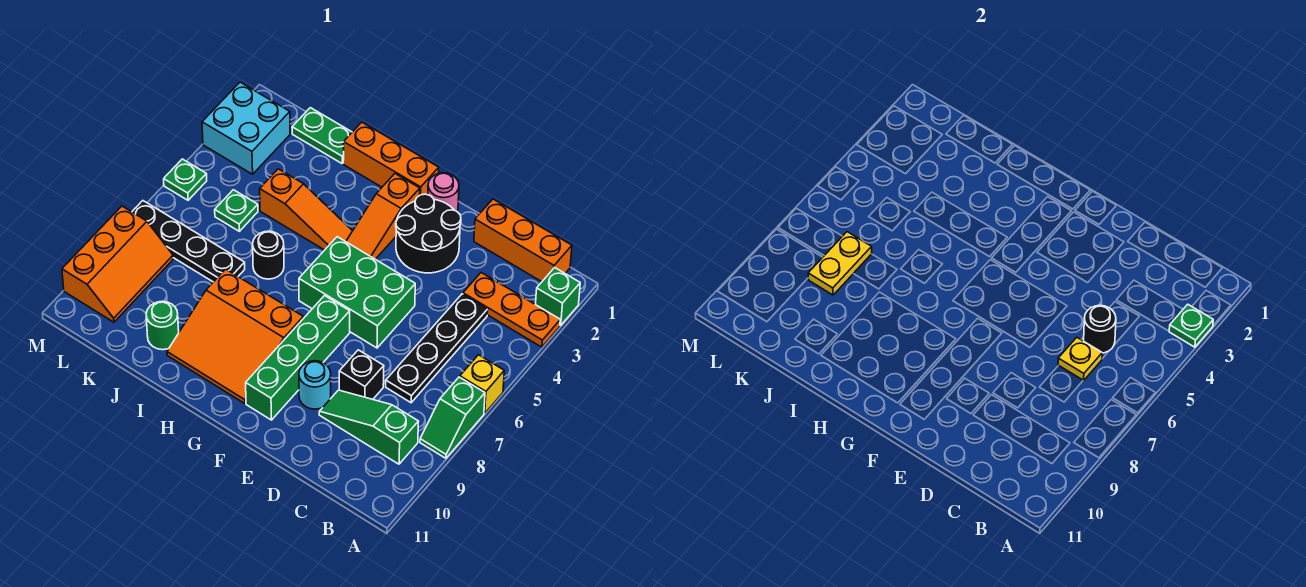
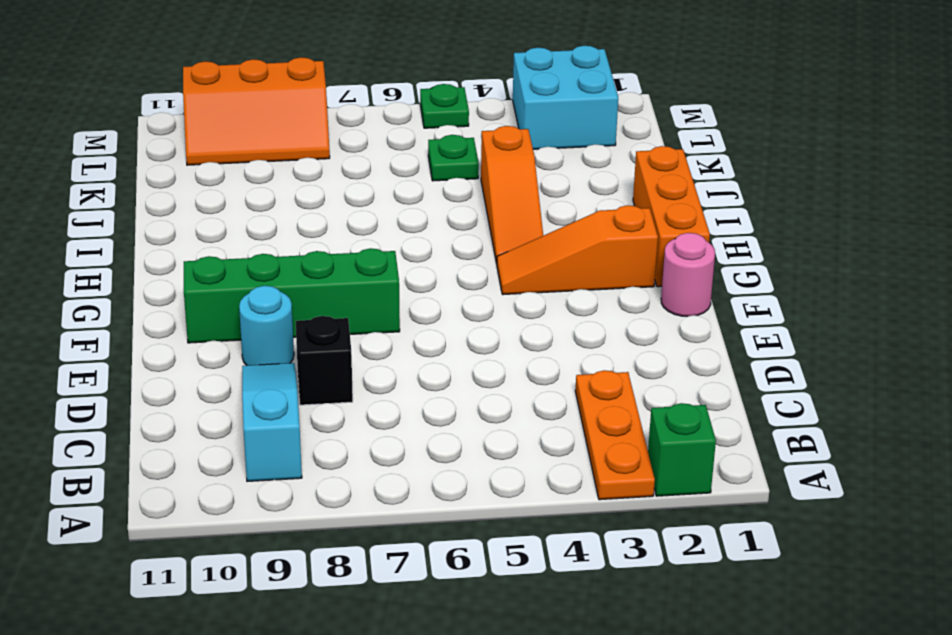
cyan slope B9:D9 level 1 top B -> green slope B9:D9 level 1 top B
none -> yellow brick A6 level 1
none -> green slope A7:A8 level 1 top 7
none -> orange brick B1:D1 level 1

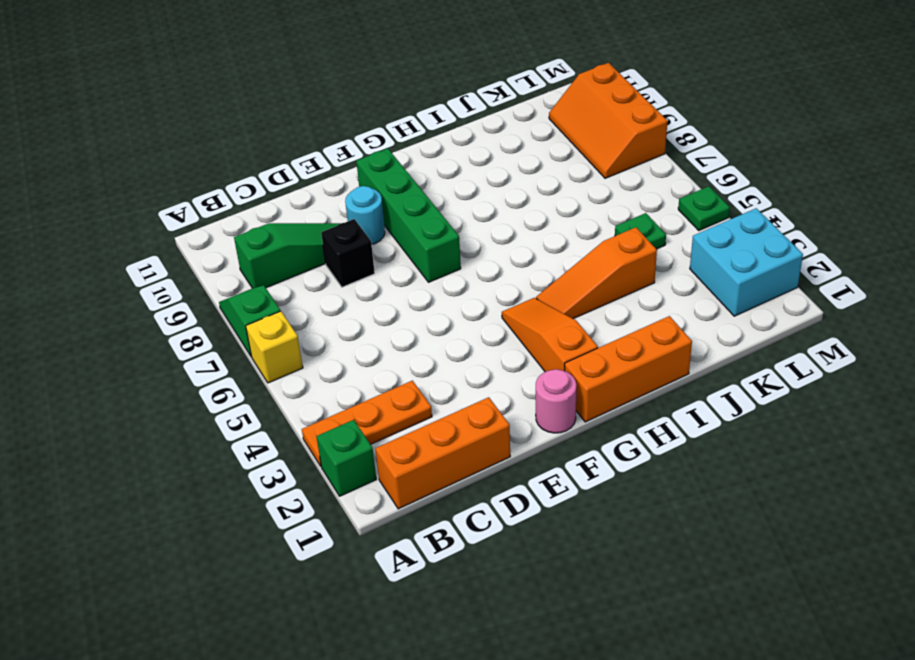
none -> black plate C4:C7 level 1
none -> black round brick E2:F3 level 1
none -> green brick E5:G6 level 1

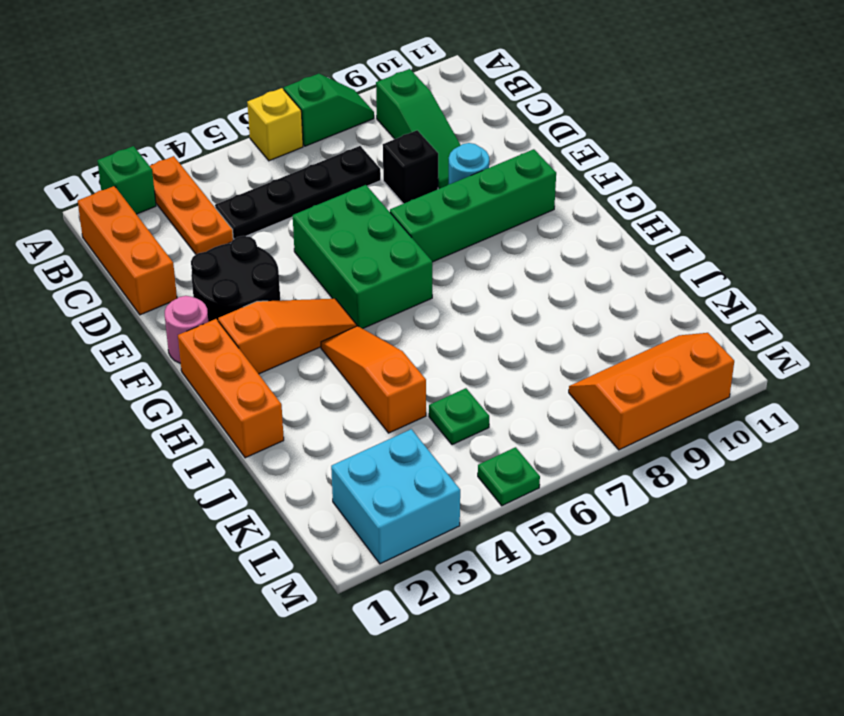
none -> orange slope G8:I10 level 1 top 8
none -> black round brick I6 level 1
none -> green plate J1:K1 level 1

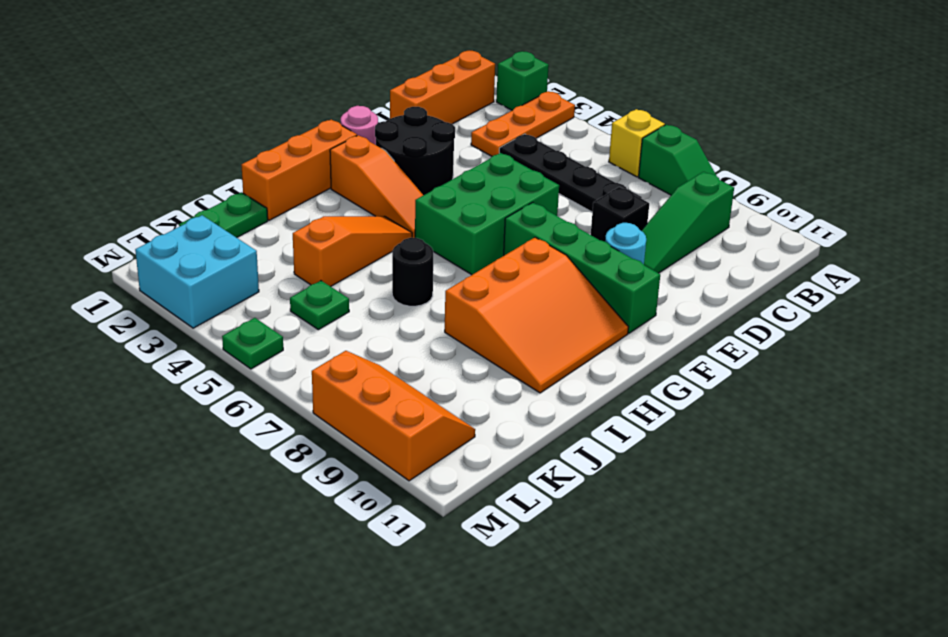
none -> black plate J7:M7 level 1
none -> green round brick J10 level 1
none -> green plate A3 level 2

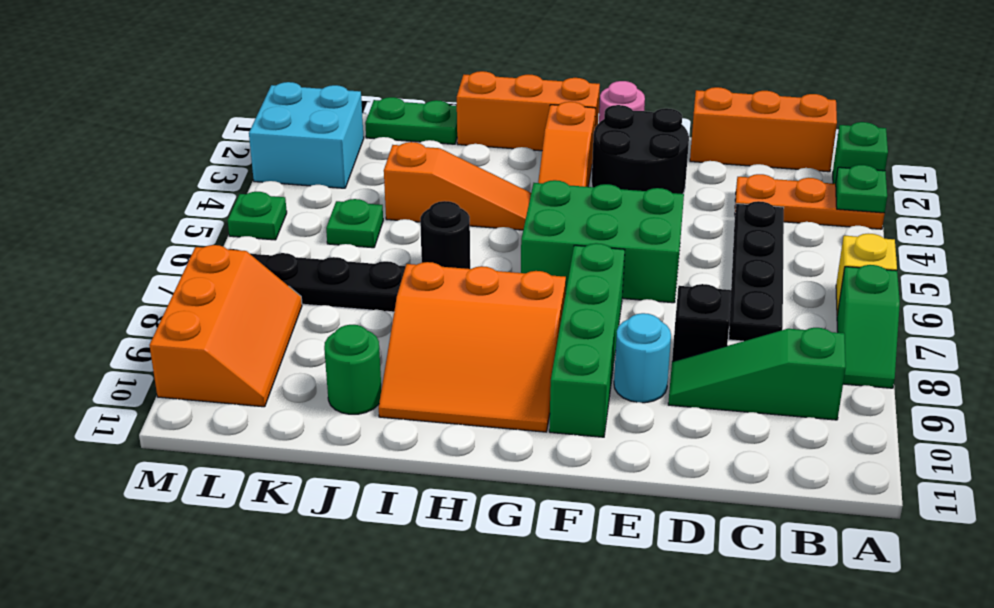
none -> black round brick C5 level 2
none -> yellow plate C6 level 2
none -> yellow plate K7:K8 level 2

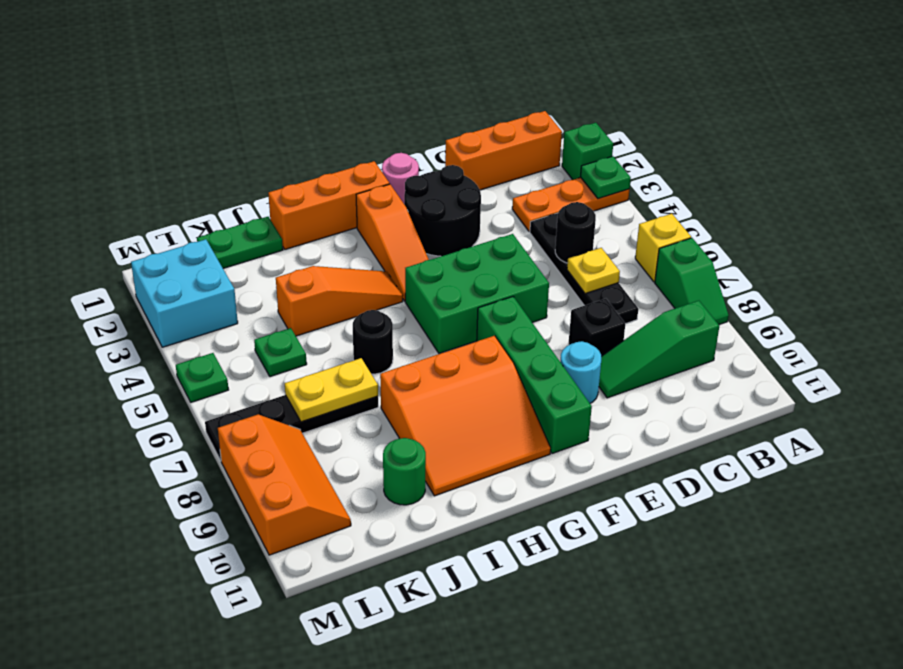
yellow plate J7:K7 level 2 -> yellow plate K7:K8 level 2

